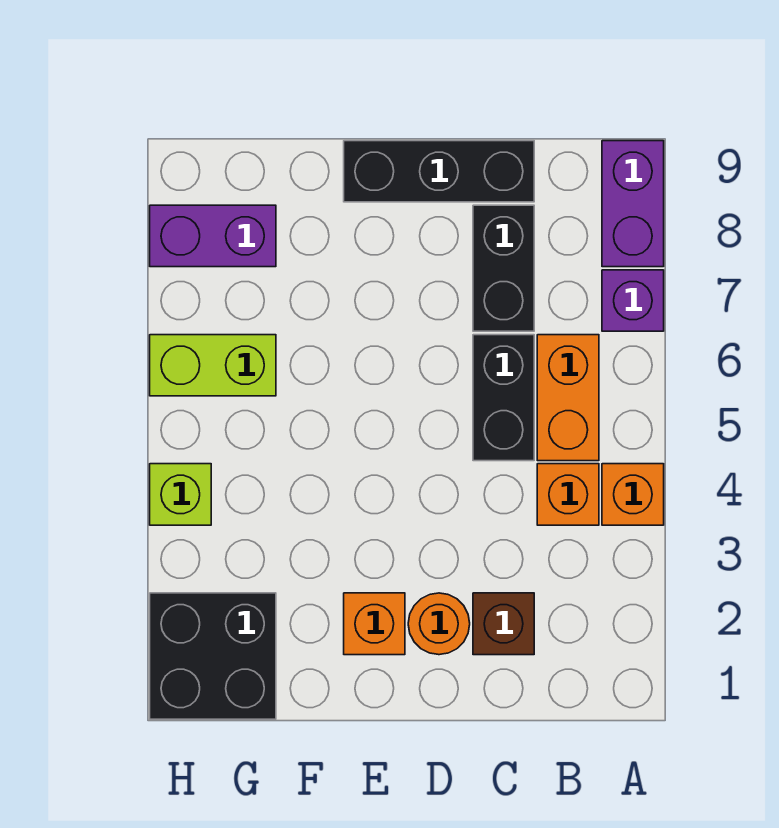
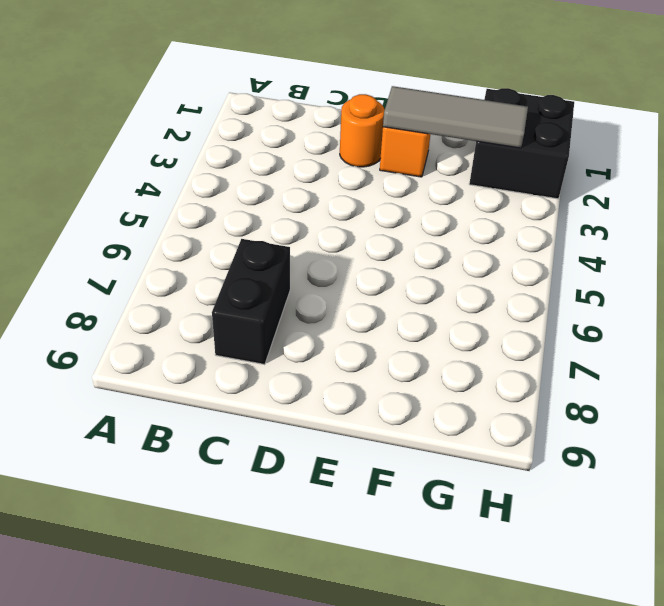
grey tile E2:G2 level 2 -> none
none -> orange brick A4 level 1
none -> purple brick A7 level 1
none -> purple brick A8:A9 level 1

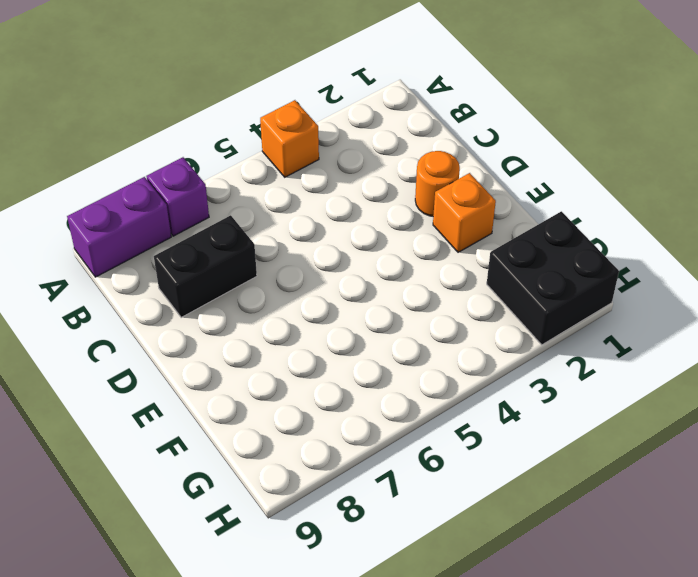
none -> orange brick B4 level 1
none -> orange brick B5:B6 level 1
none -> brown brick C2 level 1

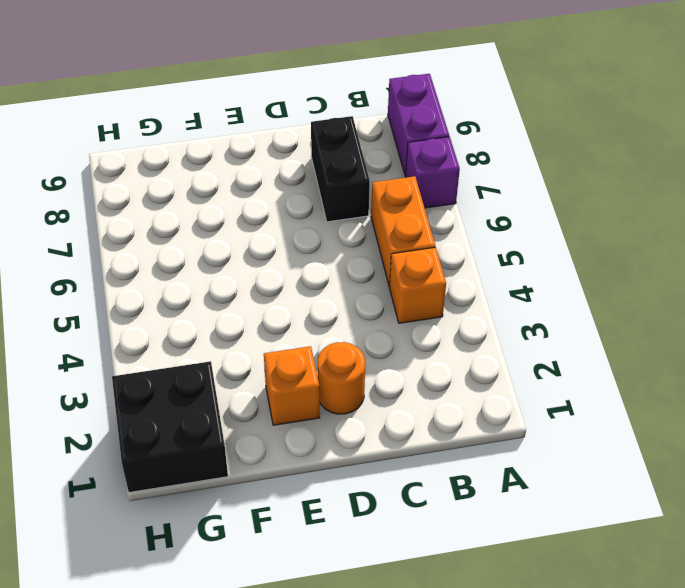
none -> orange brick A4 level 1
none -> brown brick C2 level 1
none -> black brick C5:C6 level 1

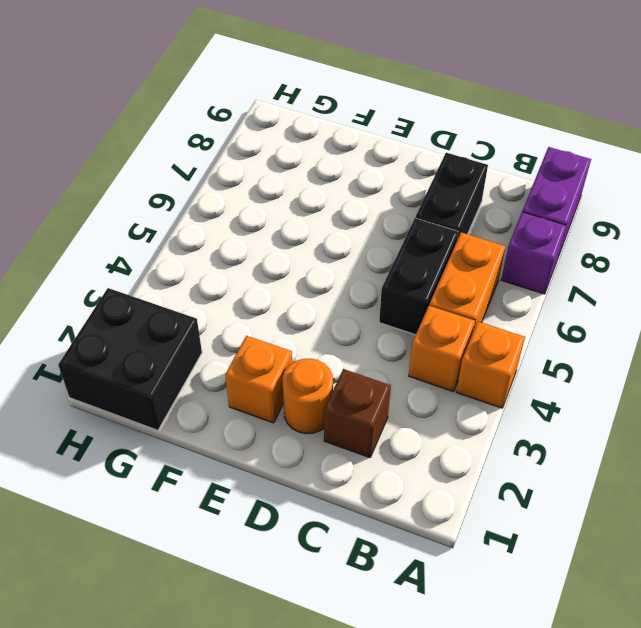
none -> black brick C9:E9 level 1
none -> lime brick G6:H6 level 1
none -> purple brick G8:H8 level 1

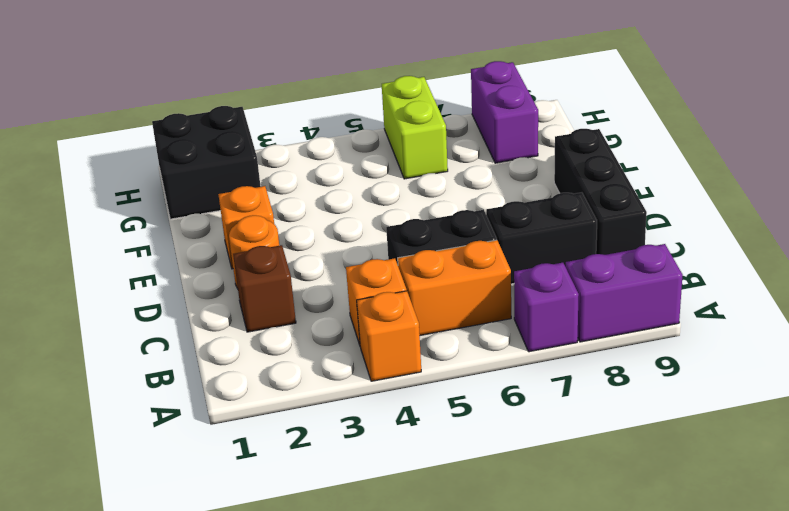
none -> lime brick H4 level 1

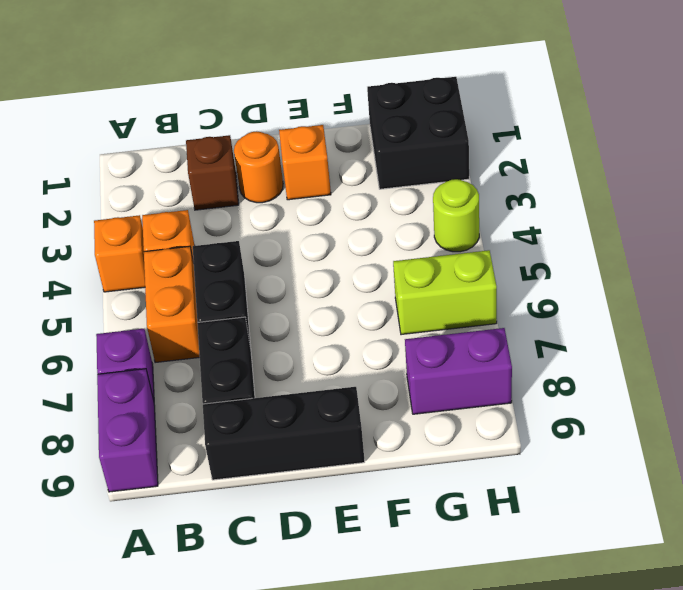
lime round brick H4 level 1 -> lime brick H4 level 1

